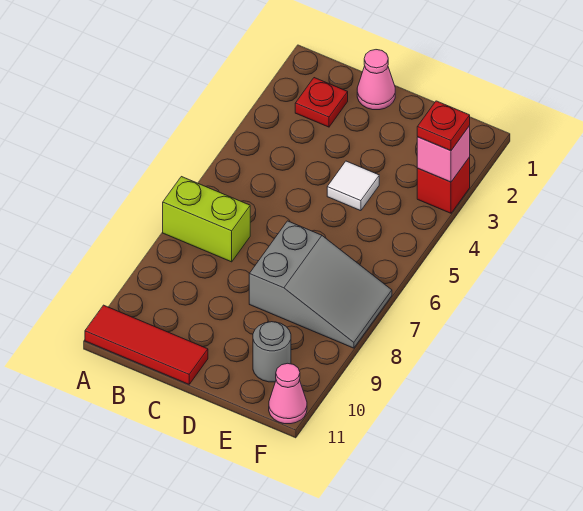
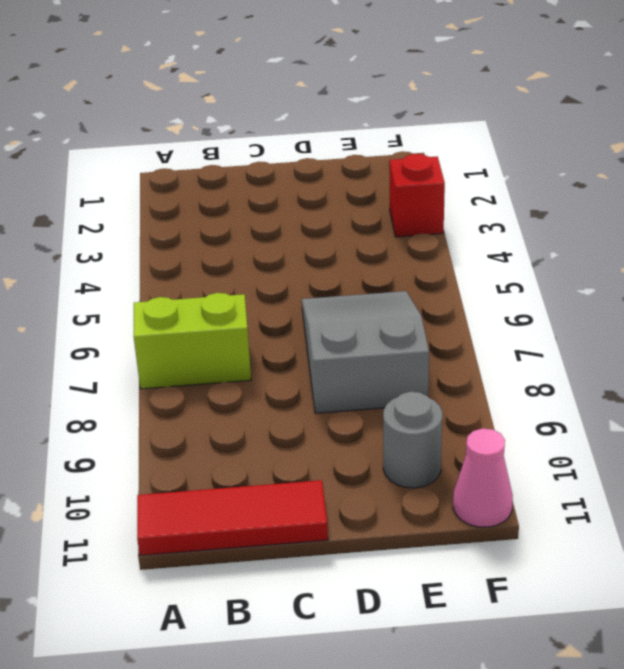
grey slope D6:E8 level 1 top 8 -> grey slope D7:F8 level 1 top D
none -> red plate B2 level 1
none -> pink cone C1 level 1

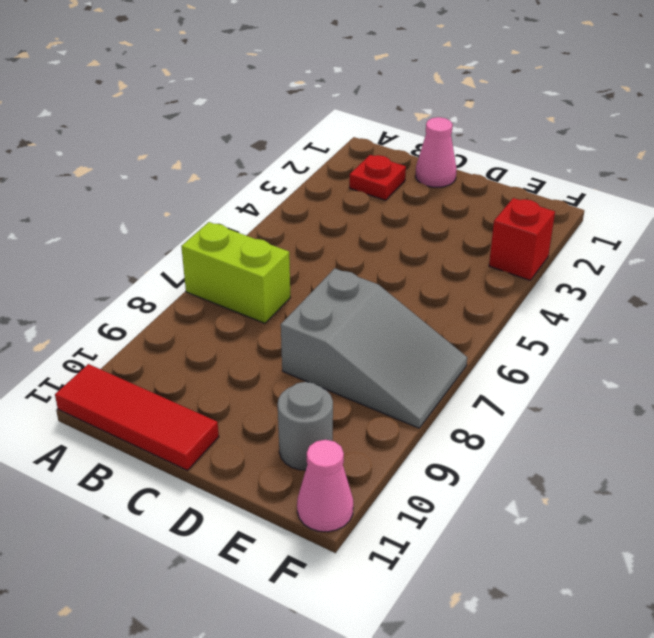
none -> white tile D4 level 1
none -> pink brick F3 level 2

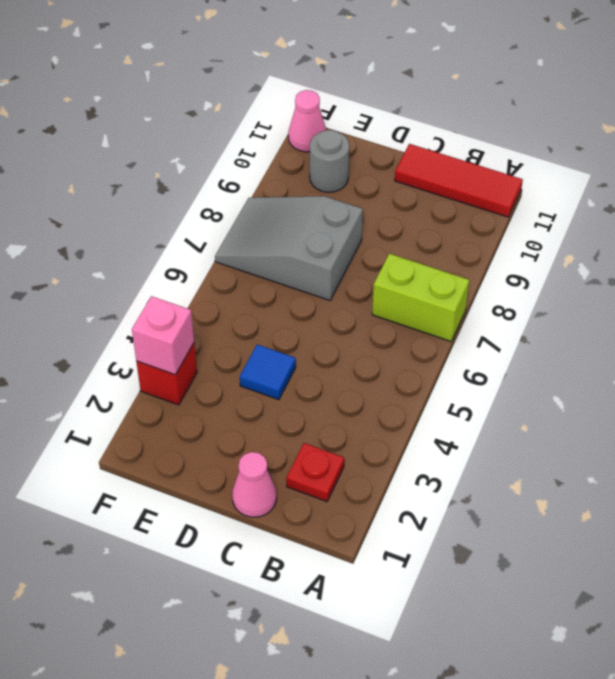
blue tile D4 level 1 -> white tile D4 level 1
none -> red plate F3 level 3

